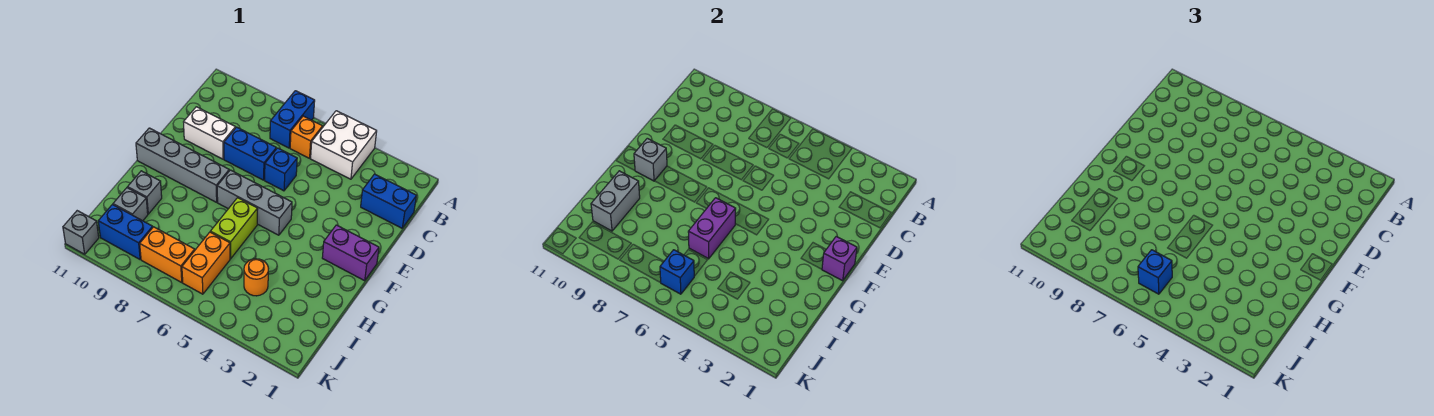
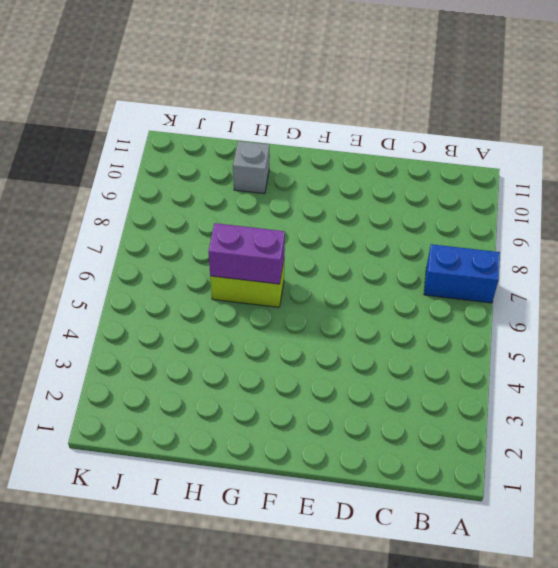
none -> white brick A4:B5 level 1
none -> orange brick B6 level 1
none -> blue brick C1:C2 level 1

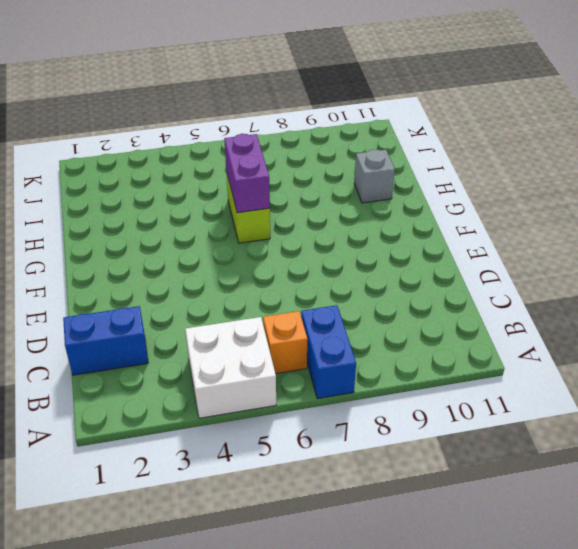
none -> blue brick D6 level 1
none -> blue brick D7:D8 level 1
none -> white brick D9:D10 level 1

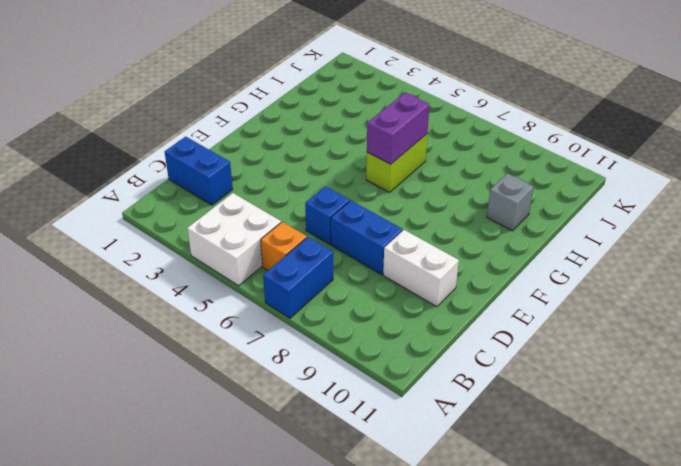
none -> purple brick F1:F2 level 1
none -> grey brick F5:F7 level 1
none -> grey brick F8:F11 level 1

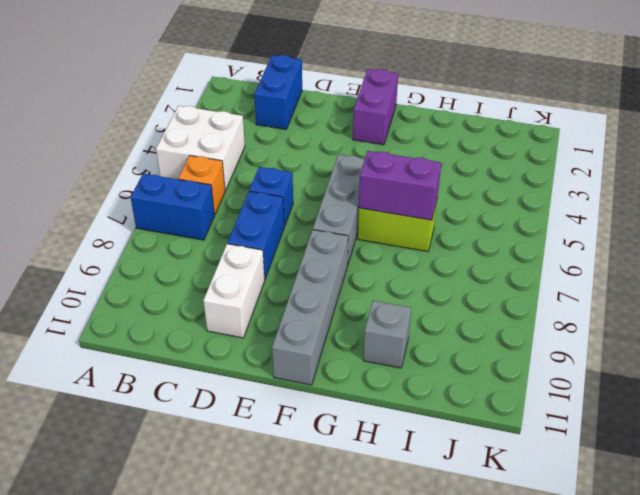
none -> orange round brick I4 level 1
none -> orange brick I6:J6 level 1
none -> grey brick I10 level 1

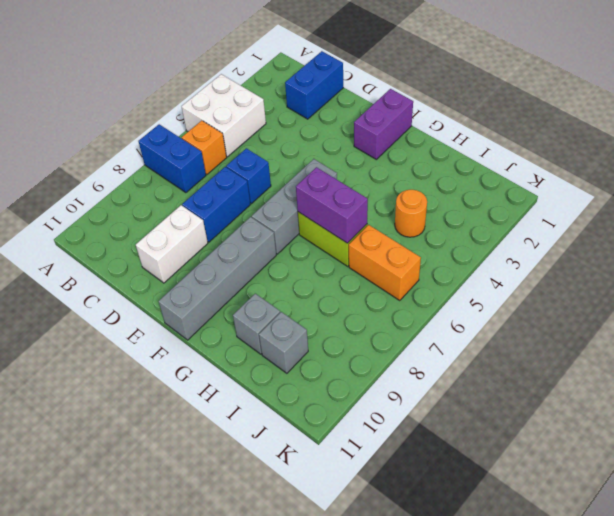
none -> orange brick J7:J8 level 1
none -> blue brick J9:J10 level 1
none -> grey brick K11 level 1

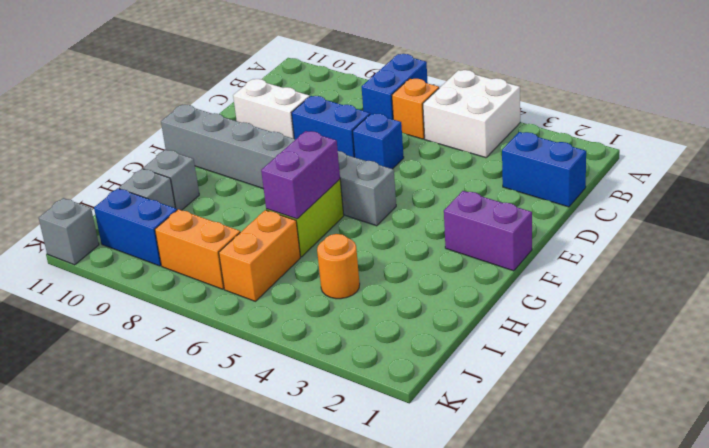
none -> purple brick F1 level 2
none -> grey brick F10 level 2
none -> grey brick H10:I10 level 2

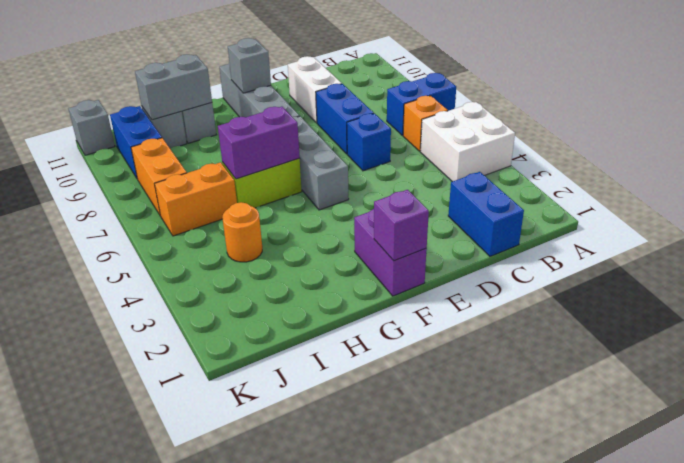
none -> blue brick J6 level 2
none -> blue brick J6 level 3

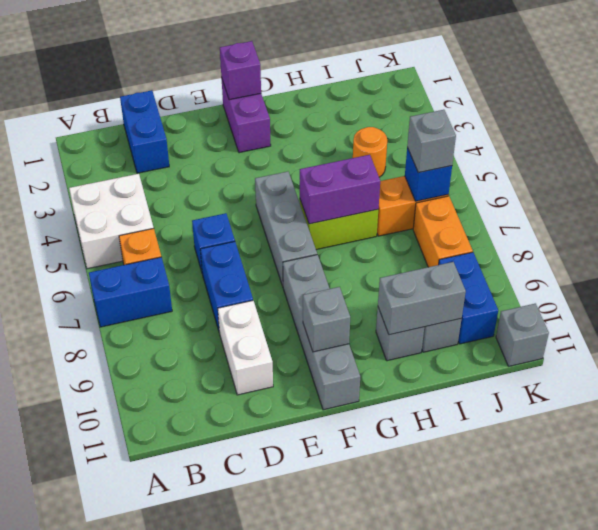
grey brick J6 level 3 -> blue brick J6 level 3

